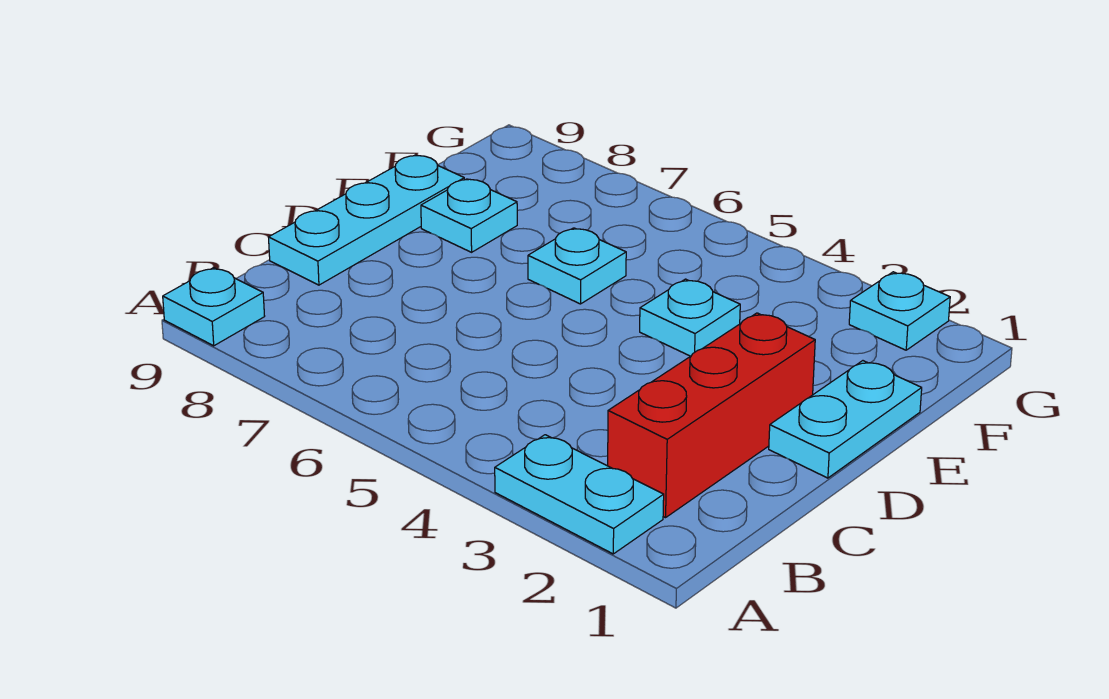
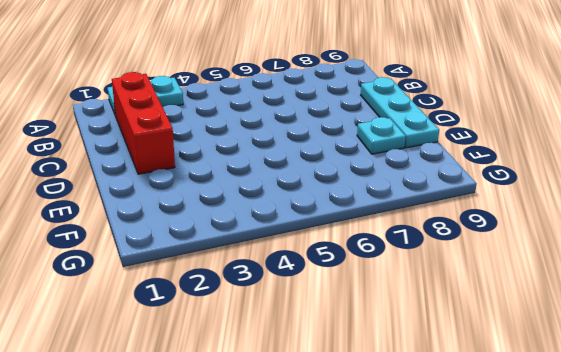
none -> cyan plate A9 level 1
none -> cyan plate D1:E1 level 1

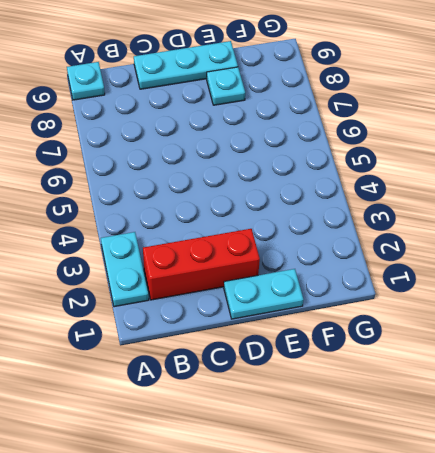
none -> cyan plate E4 level 1
none -> cyan plate E6 level 1

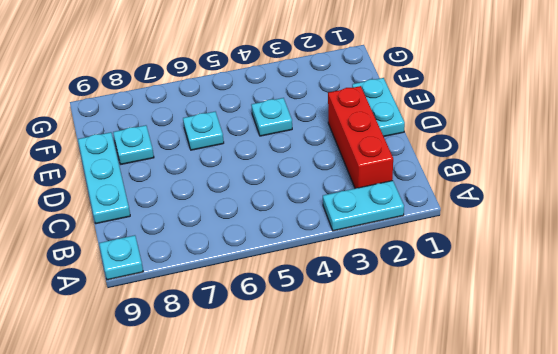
none -> cyan plate G2 level 1

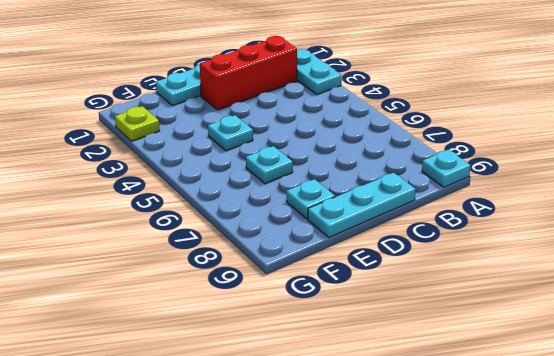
lime plate G2 level 1 -> cyan plate G2 level 1

